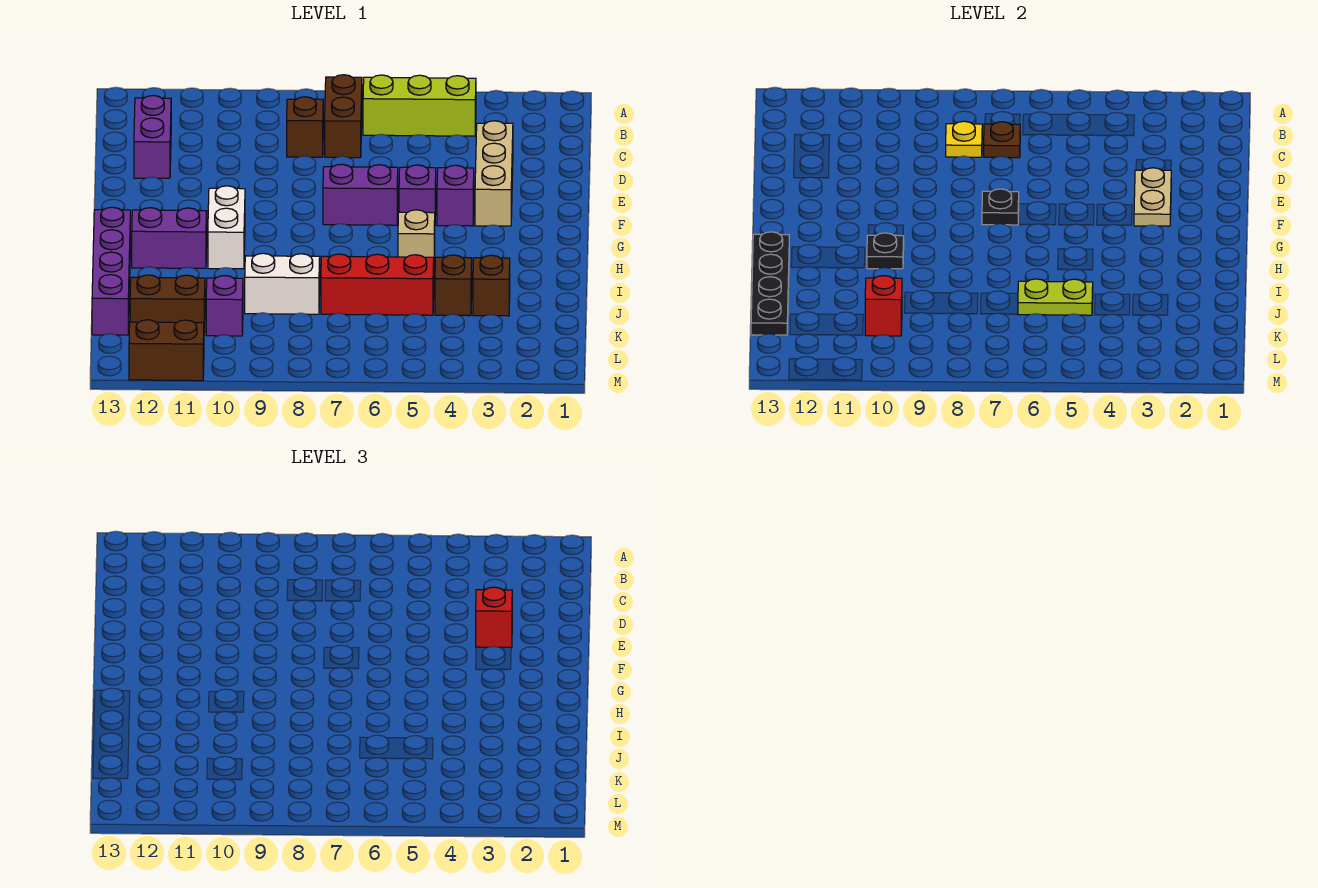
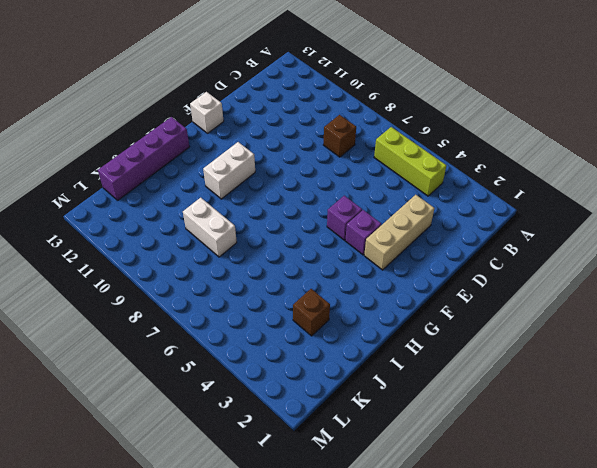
white brick F13 level 1 -> none
none -> brown brick B7:C7 level 1
none -> purple brick C12:D12 level 1
none -> purple brick F6:F7 level 1

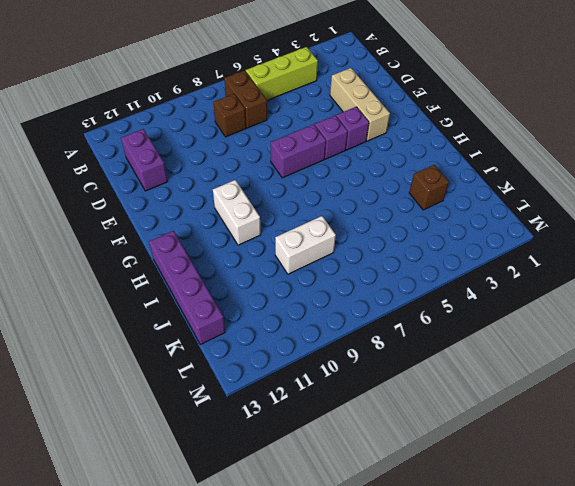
none -> tan brick H5 level 1
none -> purple brick H11:H12 level 1
none -> brown brick J4 level 1

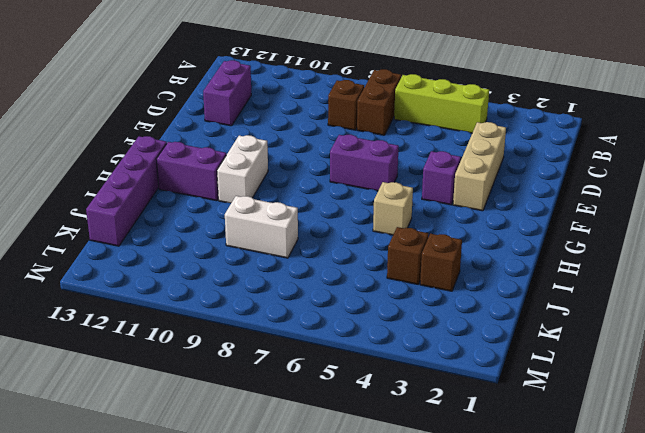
none -> purple brick F5 level 1
none -> red brick J5:J7 level 1
none -> purple brick K10 level 1

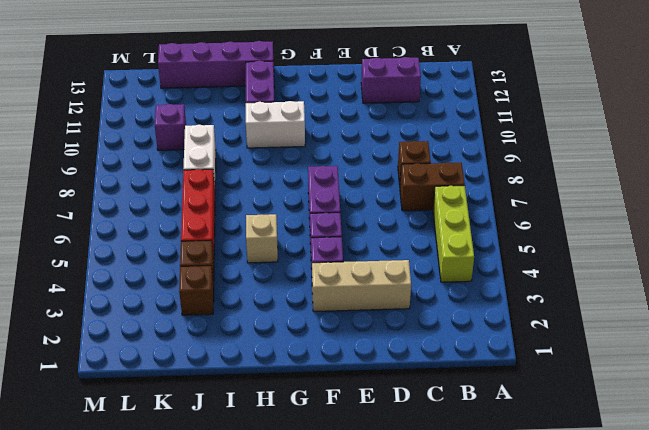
none -> brown brick K11:K12 level 1
none -> brown brick M11:M12 level 1
none -> brown plate C7 level 2

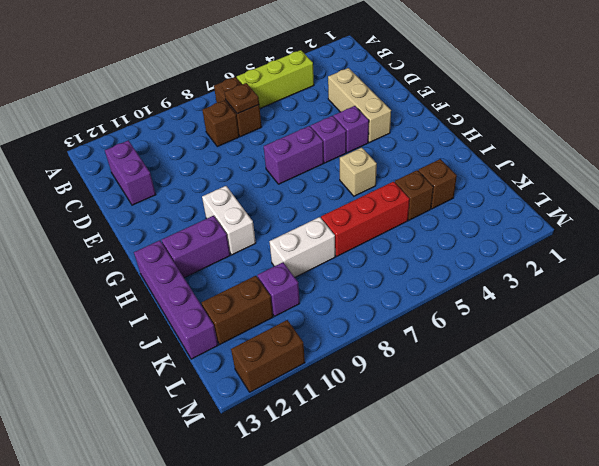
none -> yellow plate C8 level 2
none -> tan plate E3:F3 level 2
none -> black plate F7 level 2

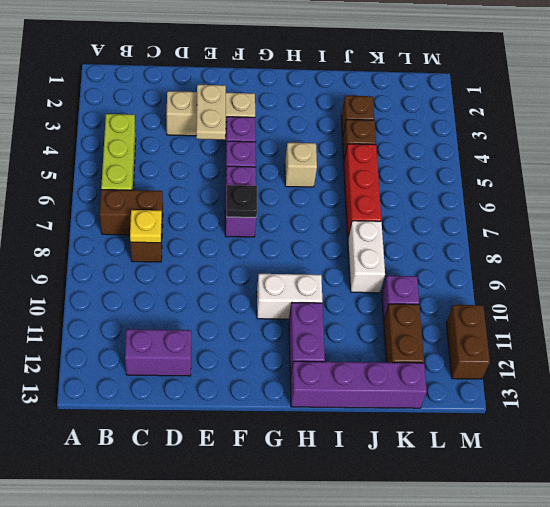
tan plate E3:E4 level 2 -> tan plate E3:F3 level 2
none -> brown plate C7 level 2
none -> black plate H10 level 2
none -> black plate H13:K13 level 2

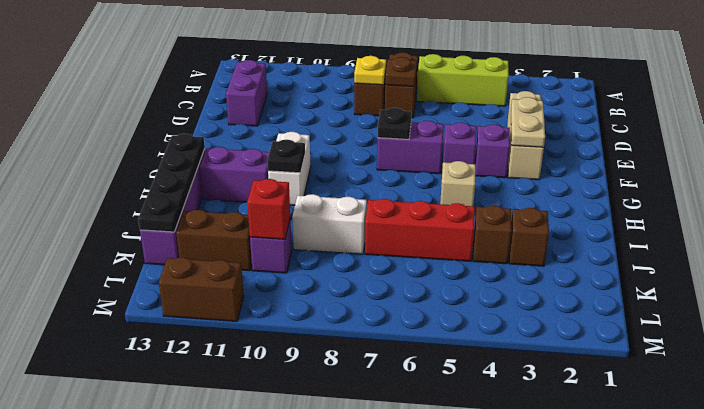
none -> lime plate J5:J6 level 2
none -> red brick E3 level 3

